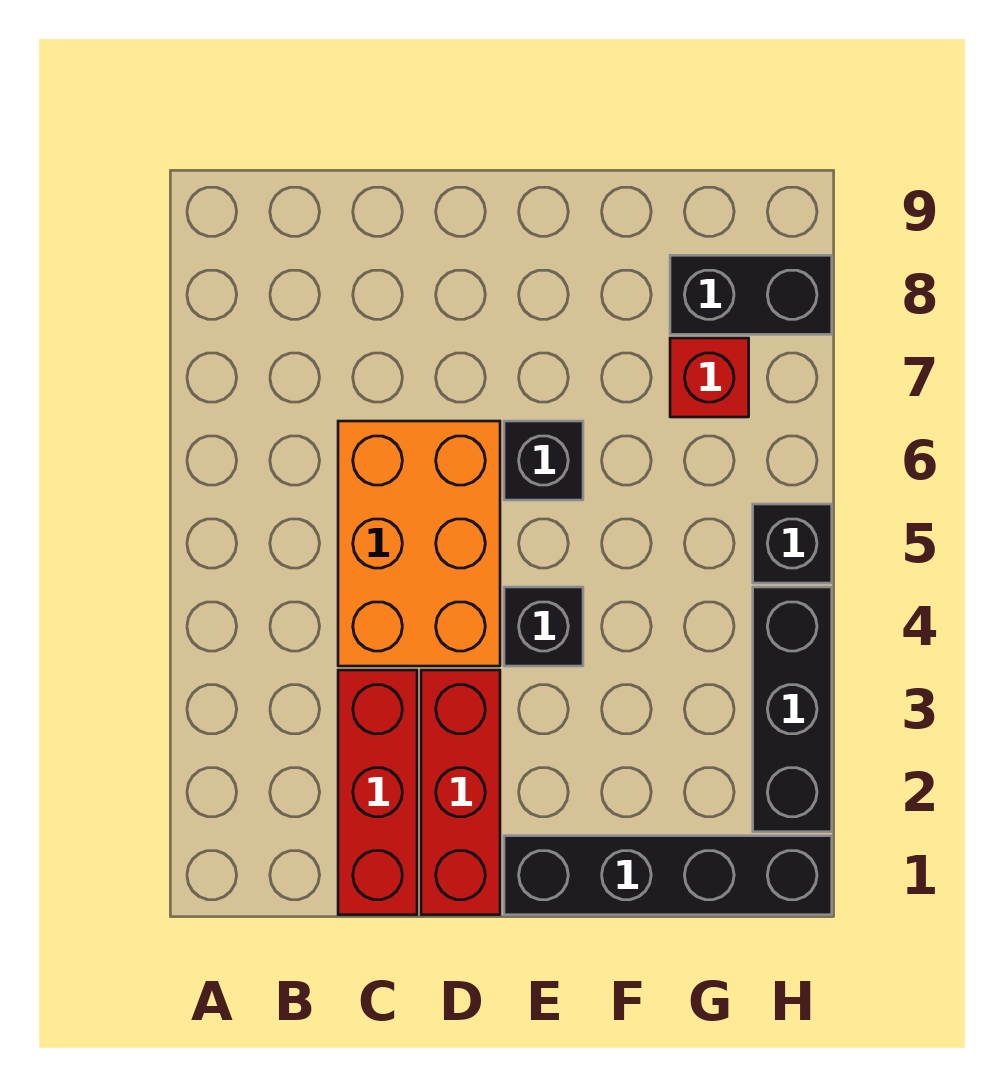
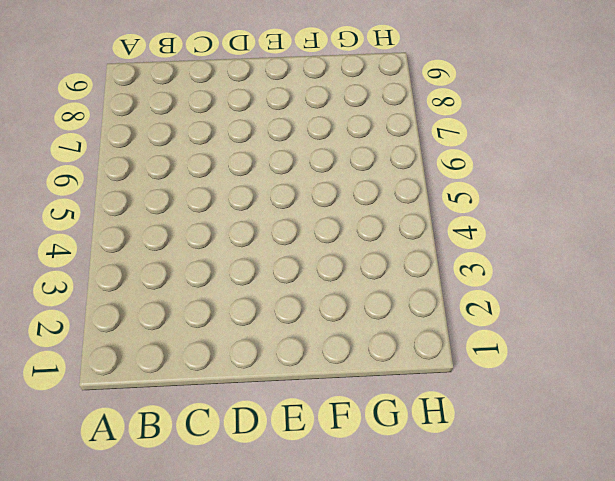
none -> red brick C1:C3 level 1
none -> orange brick C4:D6 level 1

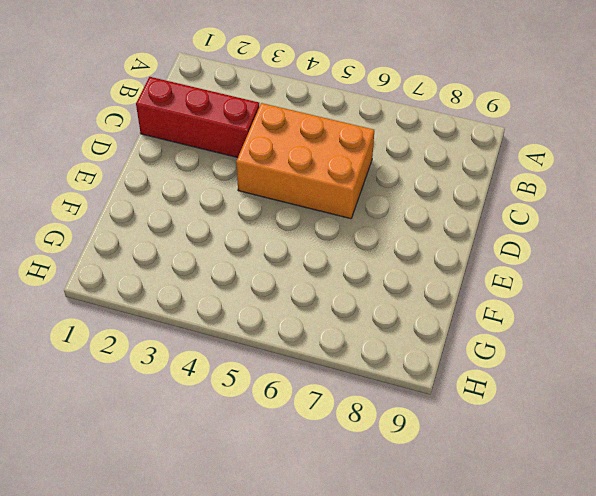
none -> red brick D1:D3 level 1
none -> black brick E1:H1 level 1

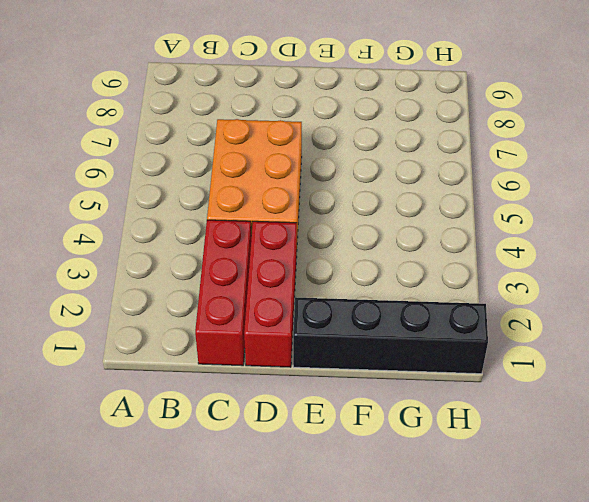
none -> black brick E4 level 1
none -> black brick E6 level 1

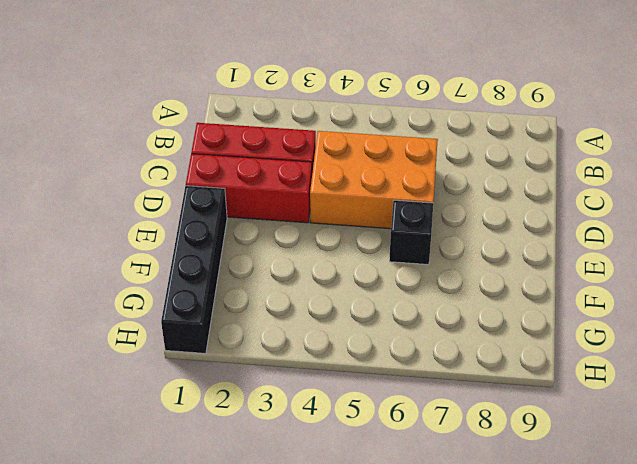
none -> black brick E4 level 1
none -> red brick G7 level 1

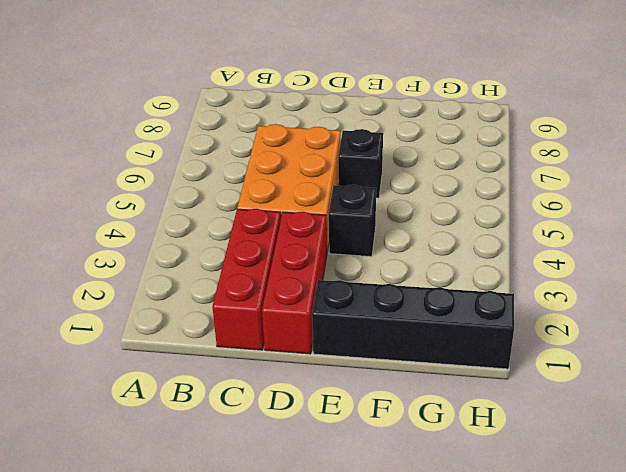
none -> red brick G7 level 1
none -> black brick G8:H8 level 1

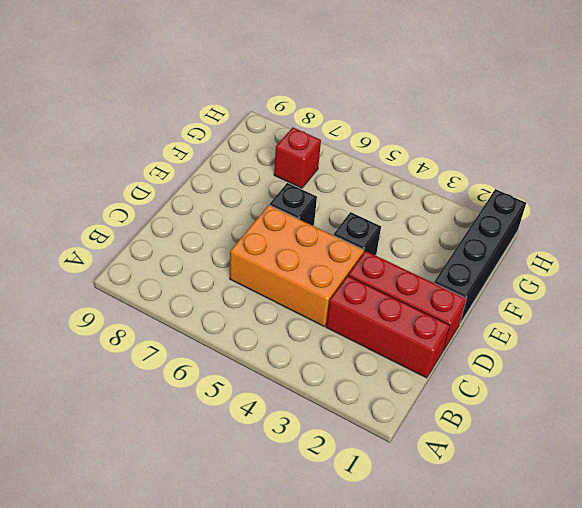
none -> black brick G8:H8 level 1
none -> black brick H2:H4 level 1

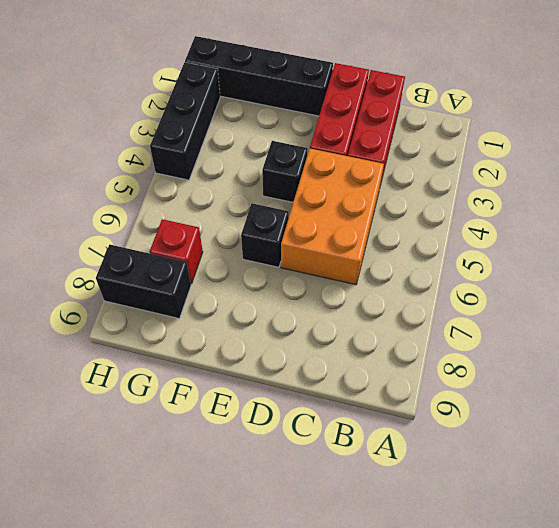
none -> black brick H5 level 1

